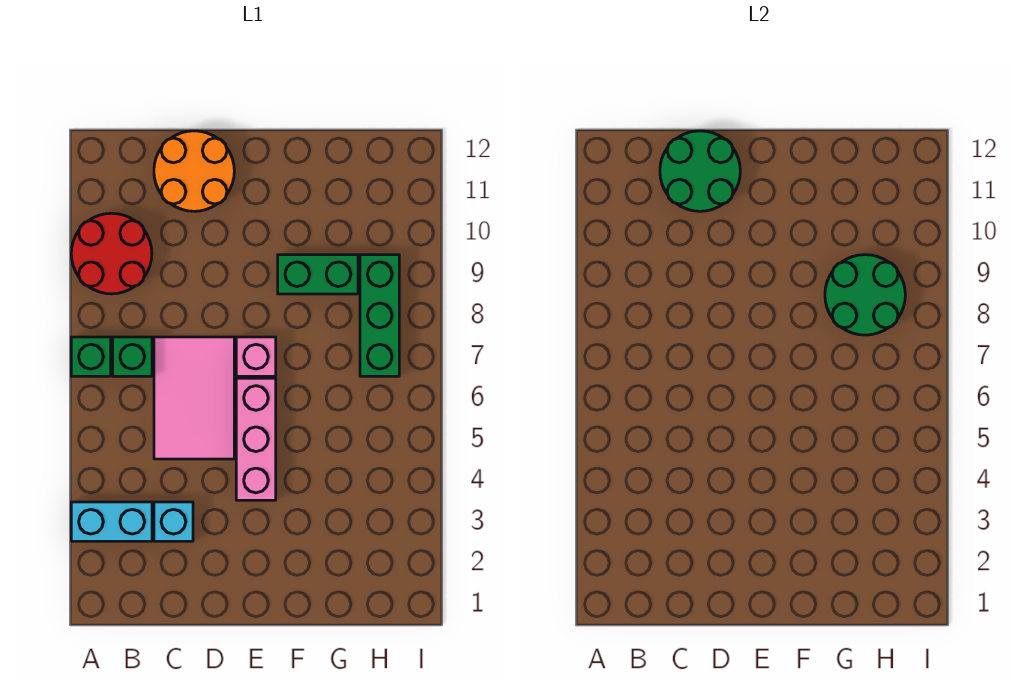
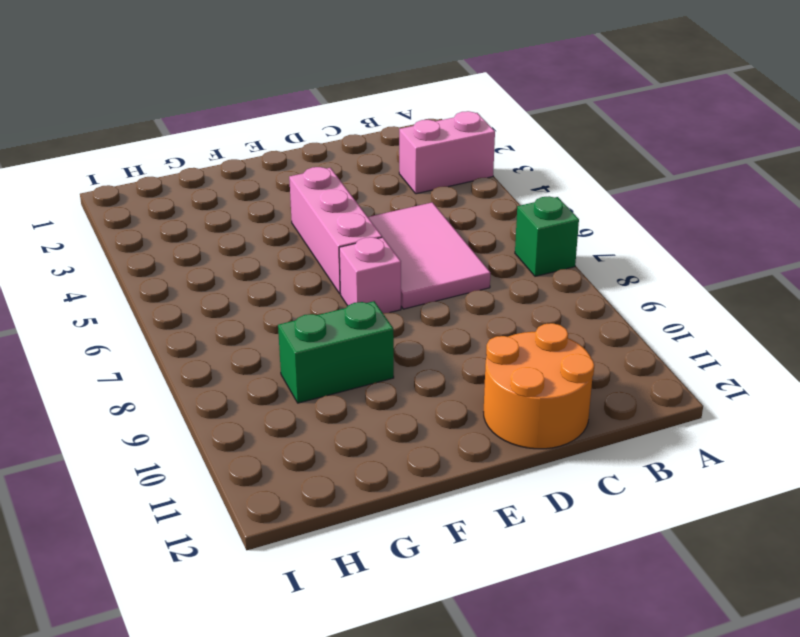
pink brick A3:B3 level 1 -> cyan brick A3:B3 level 1
none -> red round brick A9:B10 level 1
none -> green brick B7 level 1
none -> cyan brick C3 level 1

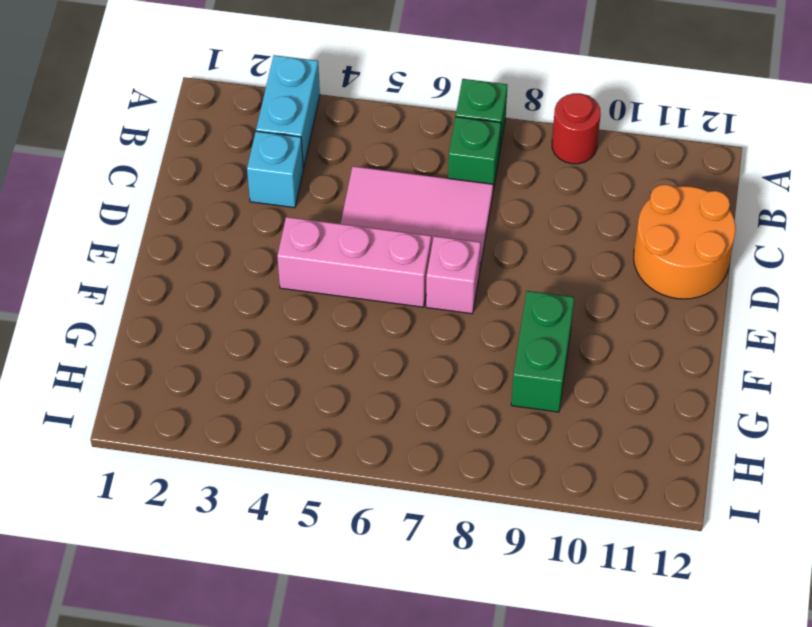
red round brick A9 level 1 -> red round brick A9:B10 level 1
none -> green brick H7:H9 level 1
none -> green round brick C11:D12 level 2
none -> green round brick G8:H9 level 2

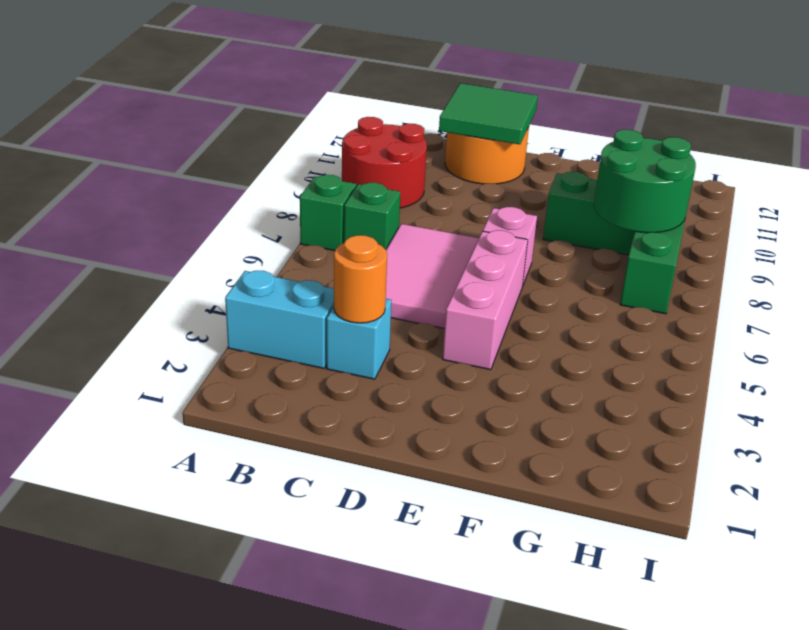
orange round brick C3 level 2 -> none
green tile C11:D12 level 2 -> green round brick C11:D12 level 2

